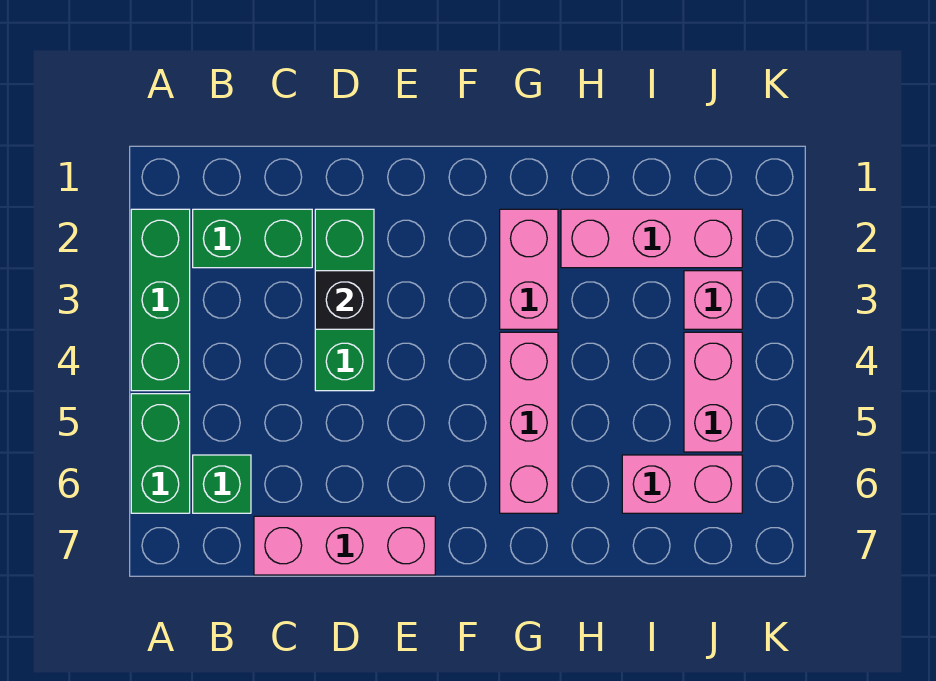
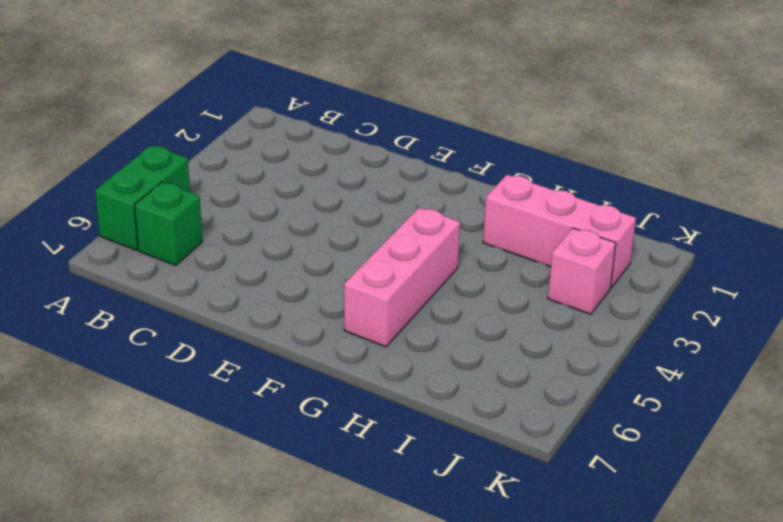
none -> green brick A2:A4 level 1
none -> green brick B2:C2 level 1
none -> pink brick C7:E7 level 1

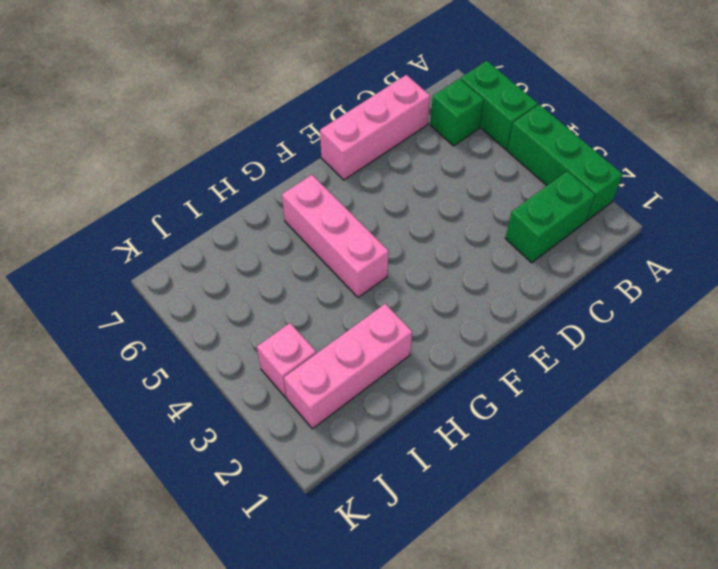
none -> green brick D2:D4 level 1
none -> pink brick G2:G3 level 1
none -> pink brick I6:J6 level 1

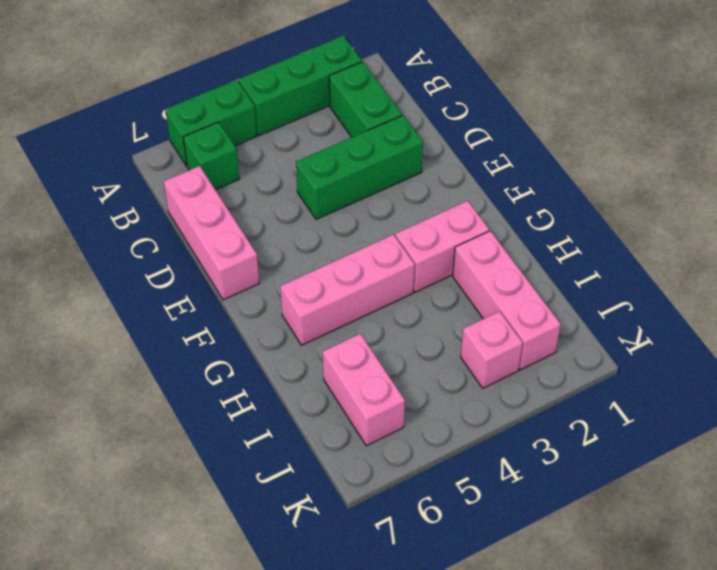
none -> pink brick J4:J5 level 1
none -> black brick D3 level 2

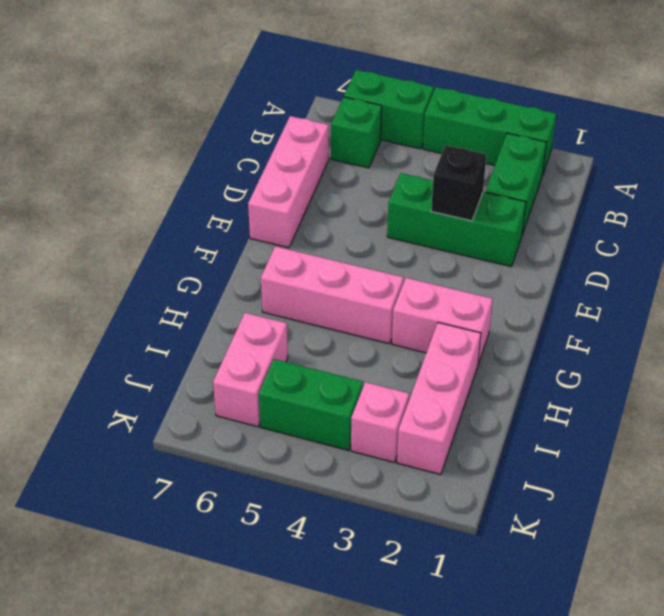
green brick J4:J5 level 1 -> pink brick J4:J5 level 1

